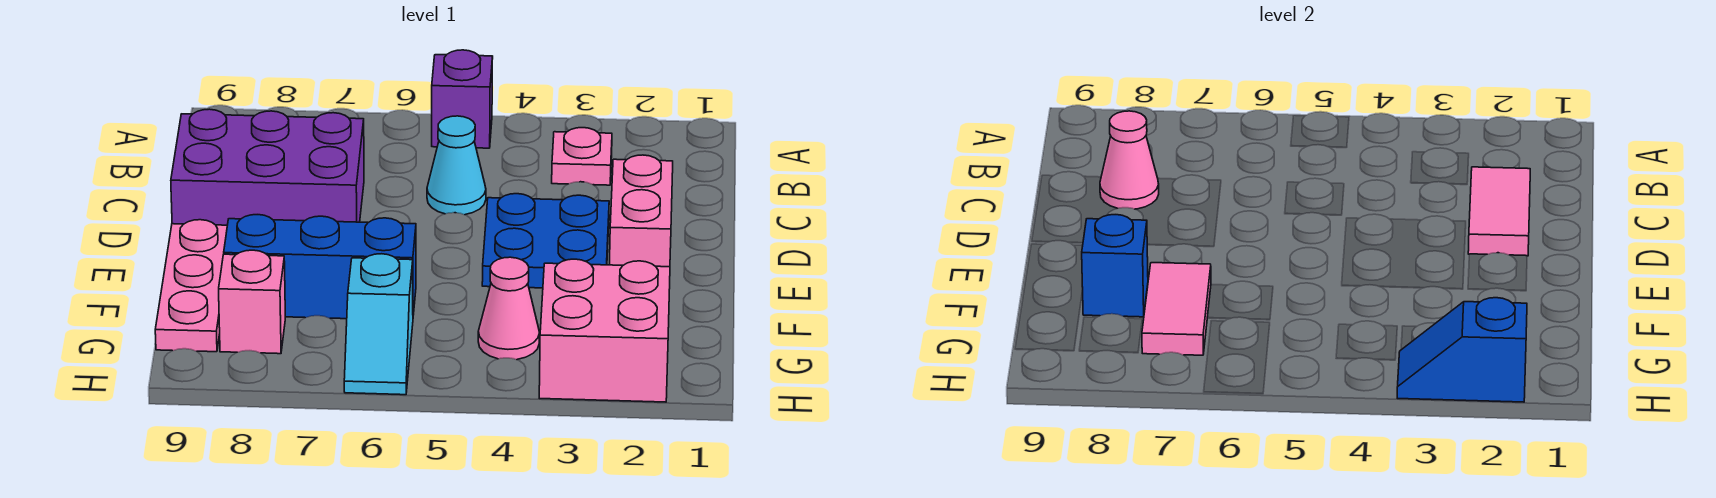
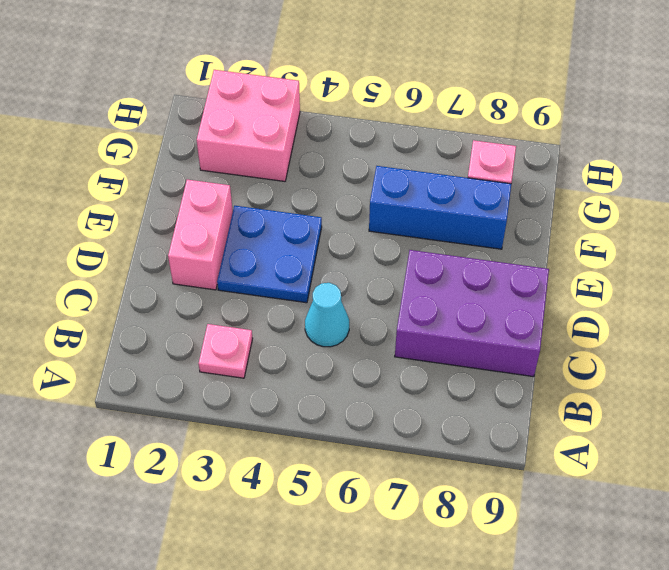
none -> purple brick A5 level 1
none -> pink plate E9:G9 level 1
none -> pink cone G4 level 1

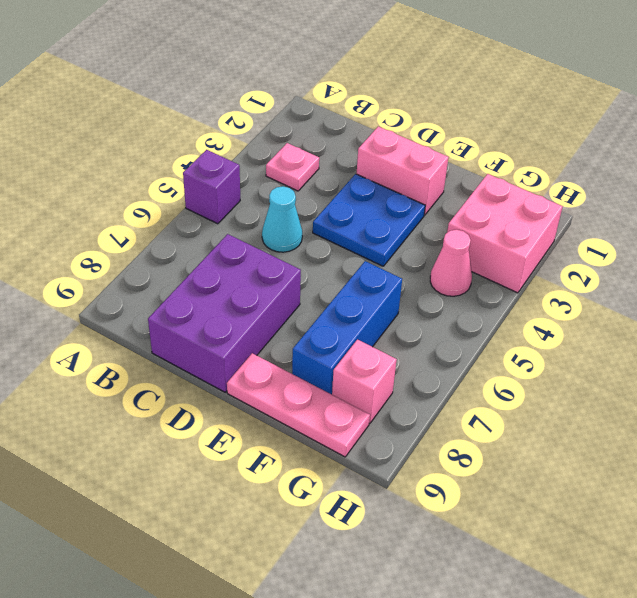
none -> cyan slope G6:H6 level 1 top G
none -> pink tile C2:D2 level 2
none -> pink cone C8 level 2

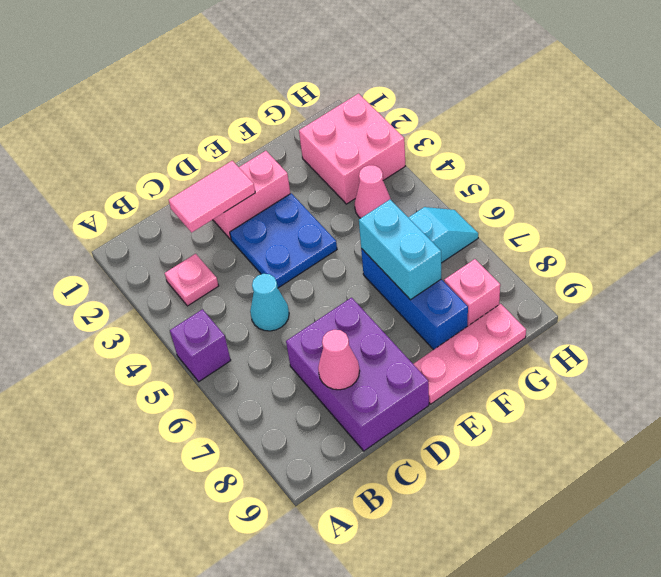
cyan brick F6:F7 level 2 -> pink tile F7:G7 level 2
none -> blue brick F8 level 2
none -> blue slope H2:H3 level 2 top 2

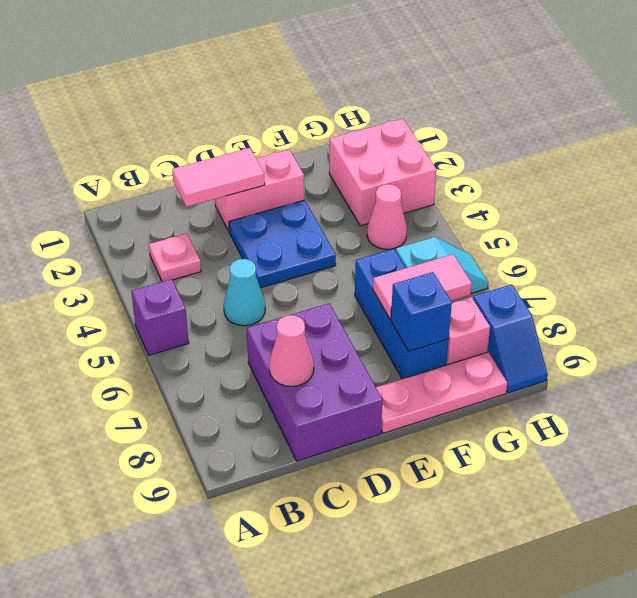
blue slope H8:H9 level 1 top 8 -> blue slope H2:H3 level 2 top 2

